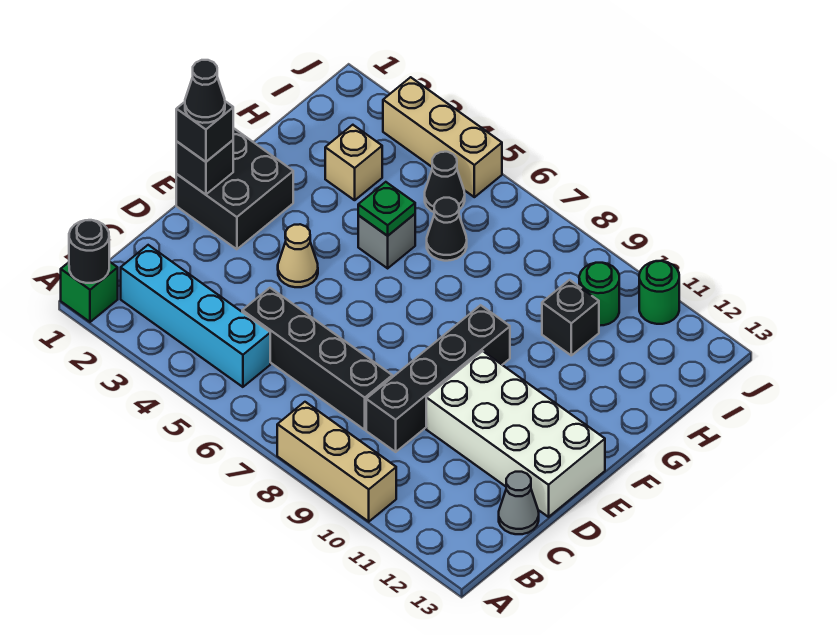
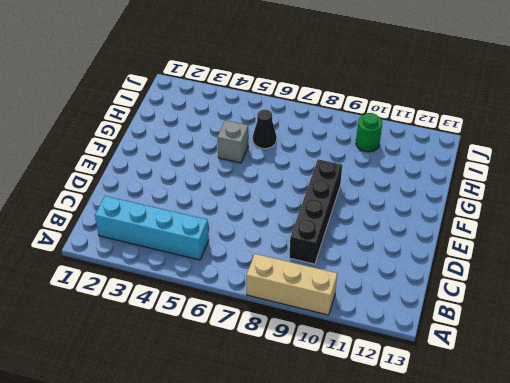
none -> green brick A1 level 1
none -> black brick C5:C8 level 1
none -> grey cone C13 level 1

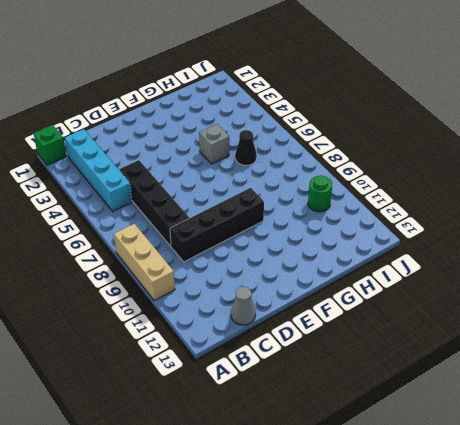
none -> white brick D10:E13 level 1
none -> black brick E1:F2 level 1
none -> tan cone E4 level 1

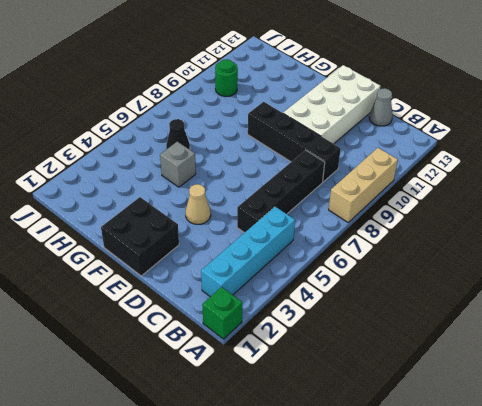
none -> tan brick H3 level 1
none -> black brick H10 level 1
none -> black cone I5 level 1

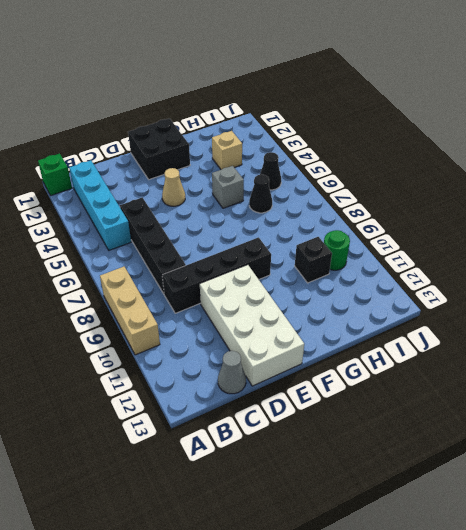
none -> tan brick J3:J5 level 1
none -> green round brick J11 level 1
none -> black round brick A1 level 2

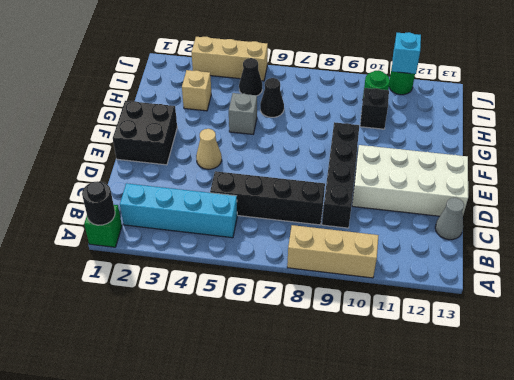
cyan brick J11 level 2 -> none
none -> black brick E1 level 2
none -> green plate G5 level 2
none -> black brick E1 level 3

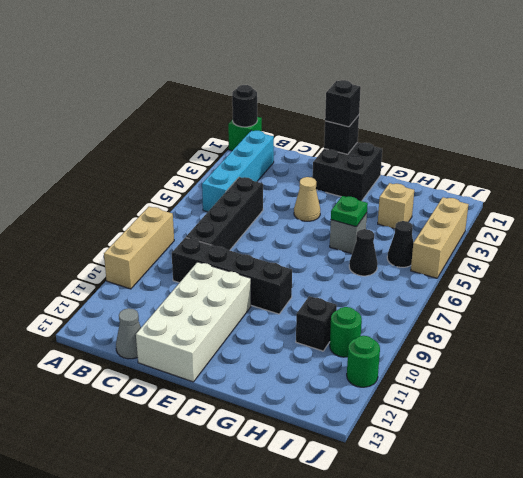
none -> black cone E1 level 4

